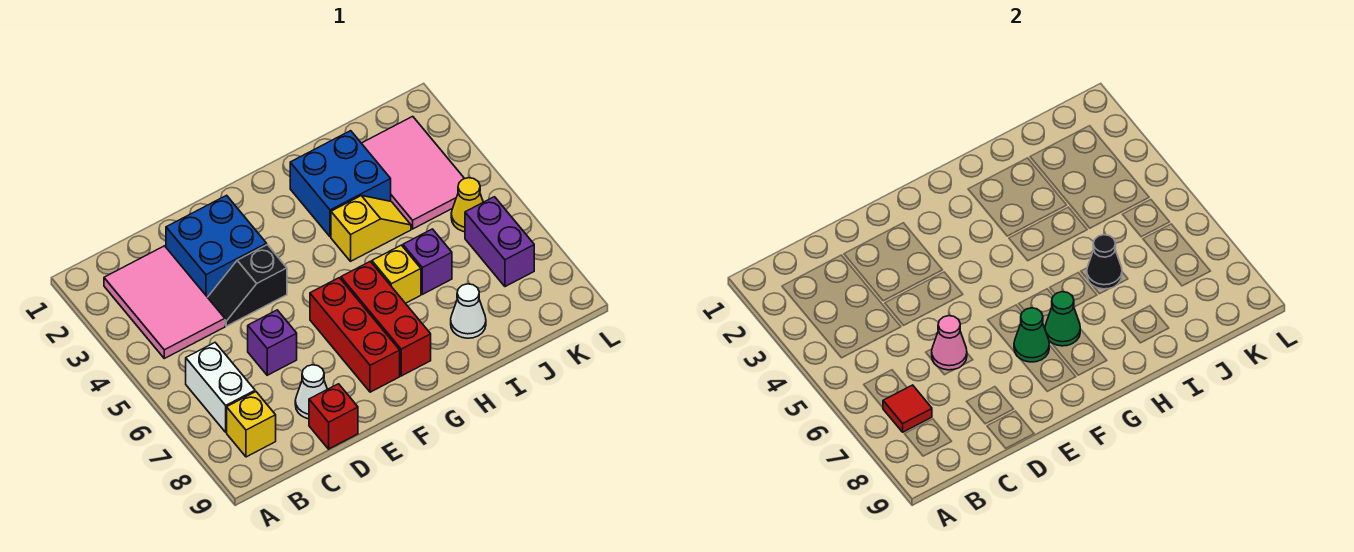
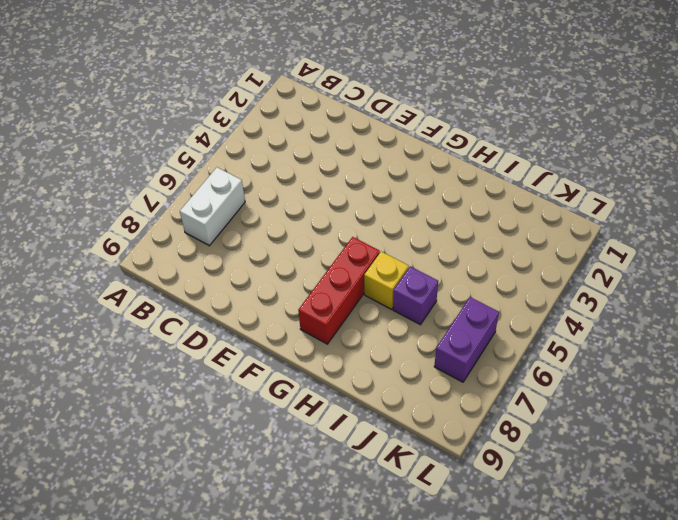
none -> pink tile B2:C4 level 1
none -> yellow brick B8 level 1
none -> blue brick D2:E3 level 1

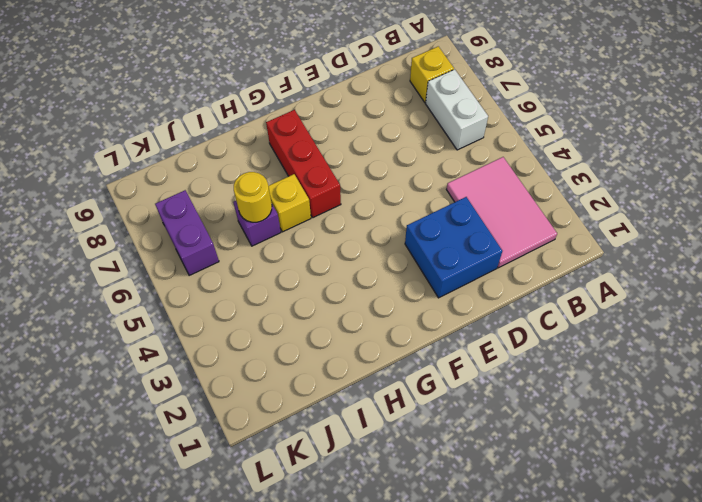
yellow round brick I6 level 2 -> black cone I6 level 2
none -> black slope D4:E4 level 1 top E
none -> purple brick D6 level 1
none -> white cone D8 level 1

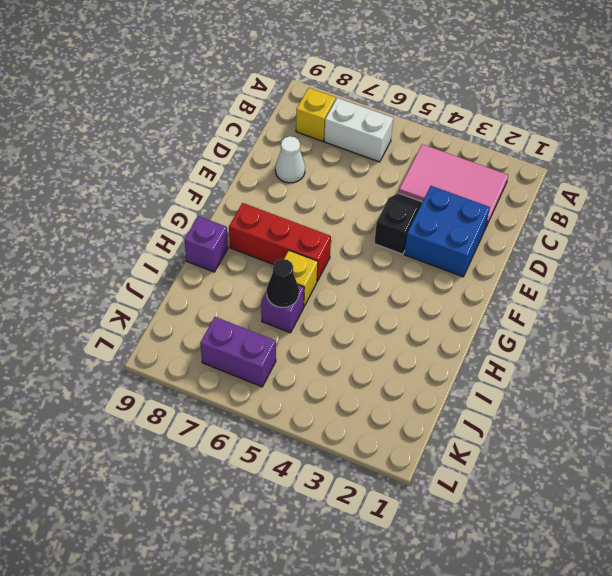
purple brick H9 level 1 -> purple brick D6 level 1
none -> red brick D9 level 1
none -> red brick F6:F8 level 1
none -> blue brick H2:I3 level 1

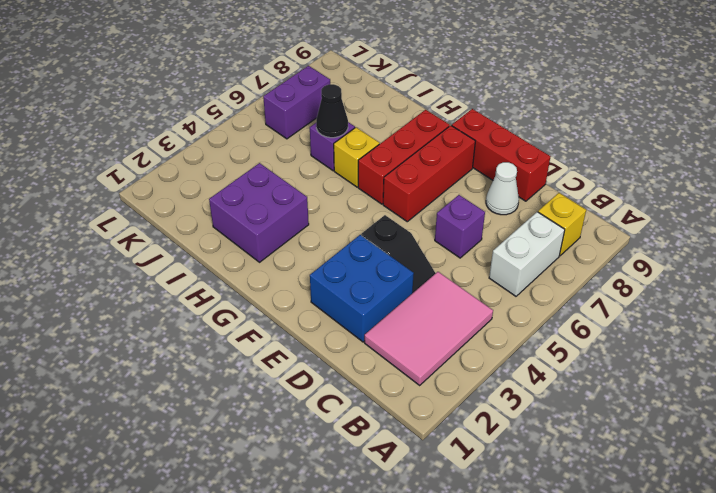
red brick D9:F9 level 1 -> red brick D9 level 1
purple brick H2:I3 level 1 -> blue brick H2:I3 level 1
none -> yellow slope H4:I4 level 1 top H
none -> white cone I8 level 1
none -> pink tile J2:K4 level 1

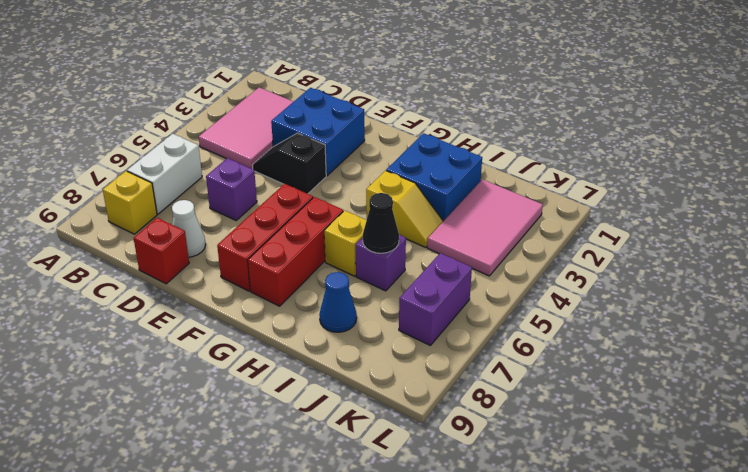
blue cone I8 level 1 -> white cone I8 level 1
none -> yellow cone K5 level 1
none -> red tile B7 level 2
none -> pink cone D6 level 2

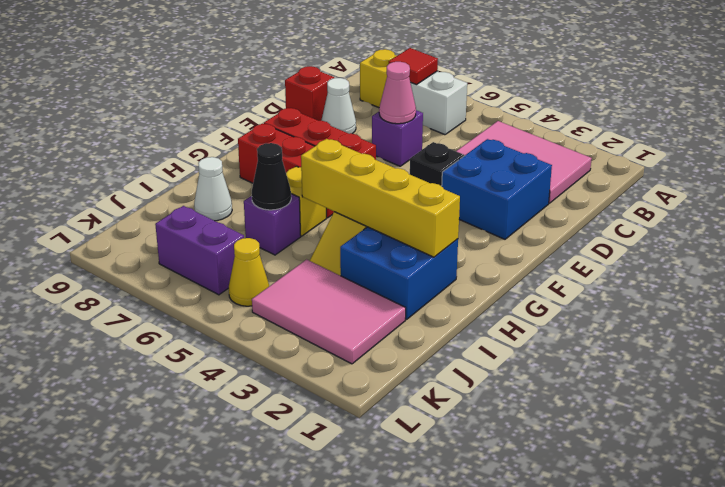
yellow brick H2:H5 level 2 -> none
none -> green cone F7 level 2
none -> green cone G7 level 2

